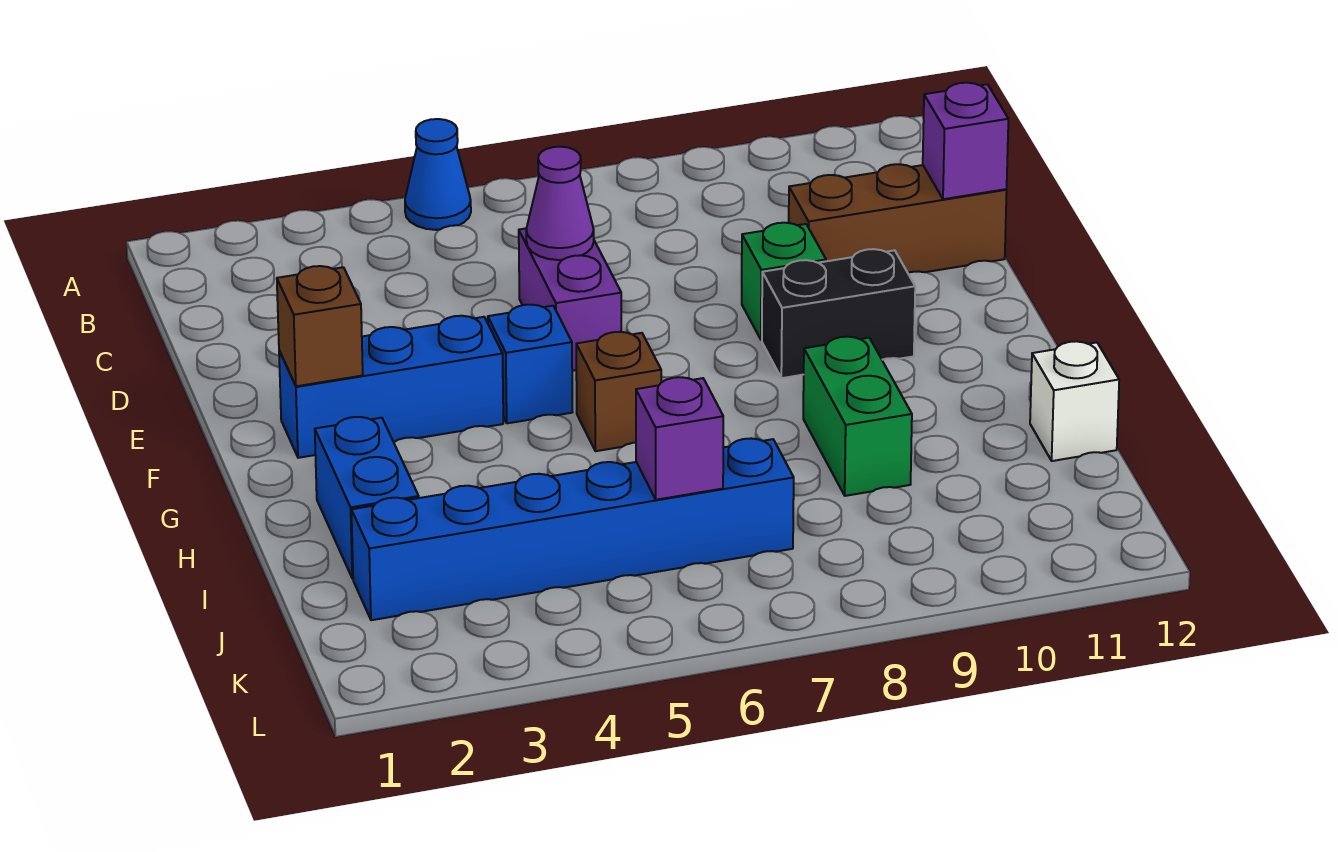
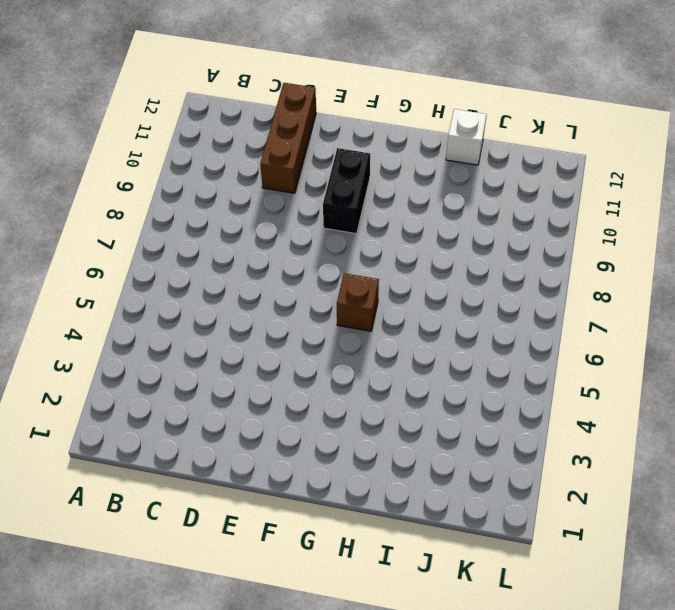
none -> blue cone A5 level 1
none -> purple brick D6:E6 level 1
none -> green brick E9 level 1

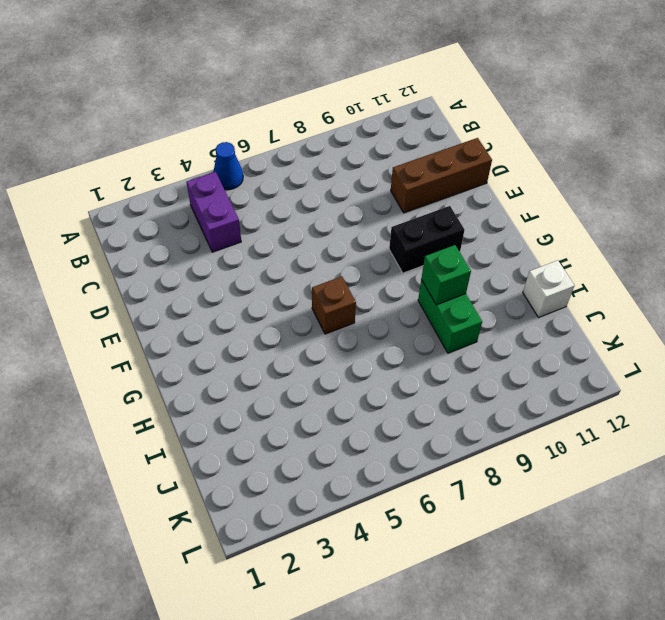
purple brick B4:C4 level 1 -> purple brick D6:E6 level 1
green brick H9 level 2 -> green brick E9 level 1
none -> blue brick F2:F4 level 1
none -> blue brick F5 level 1
none -> blue brick H2:I2 level 1

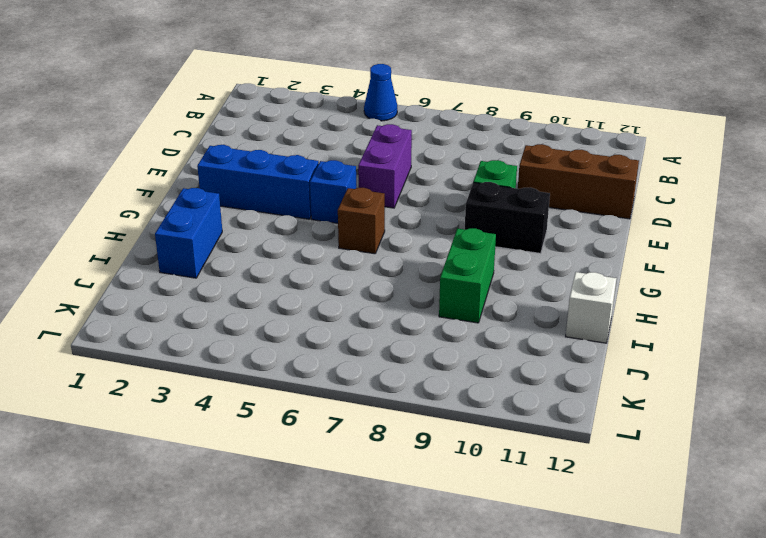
none -> blue brick J2:J7 level 1
none -> purple cone D6 level 2
none -> purple brick D12 level 2

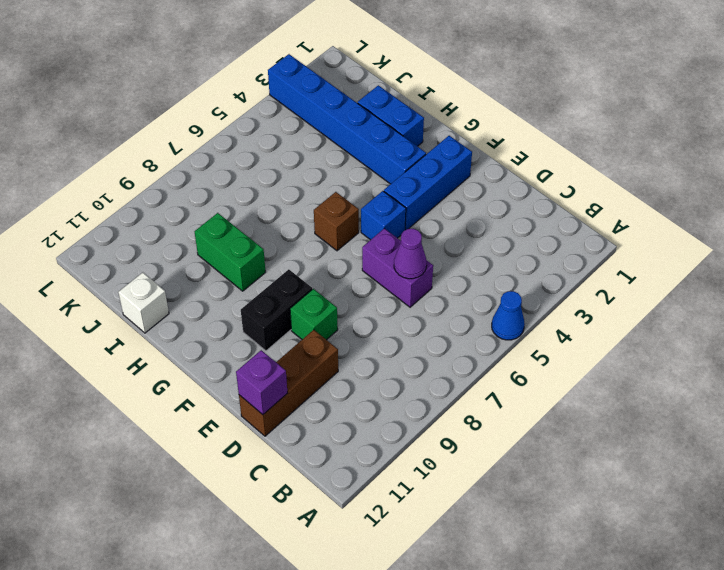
blue brick G3:L3 level 1 -> blue brick J2:J7 level 1
none -> brown brick F2 level 2
none -> purple brick J6 level 2

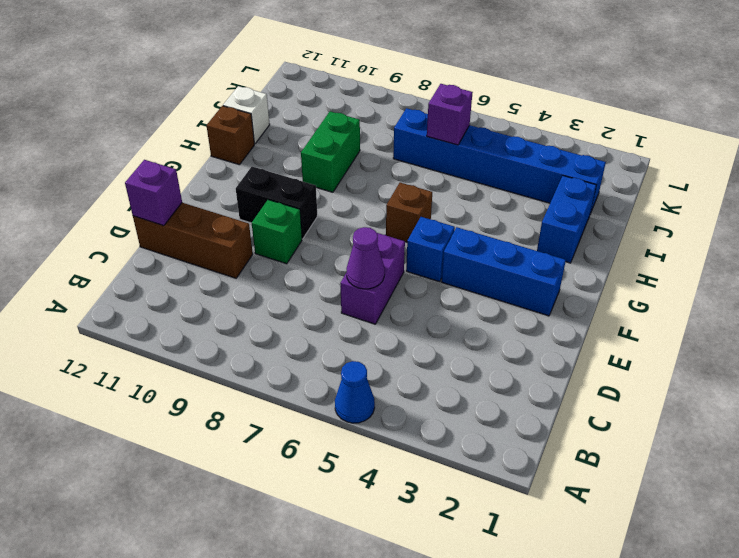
brown brick H12 level 1 -> brown brick F2 level 2

